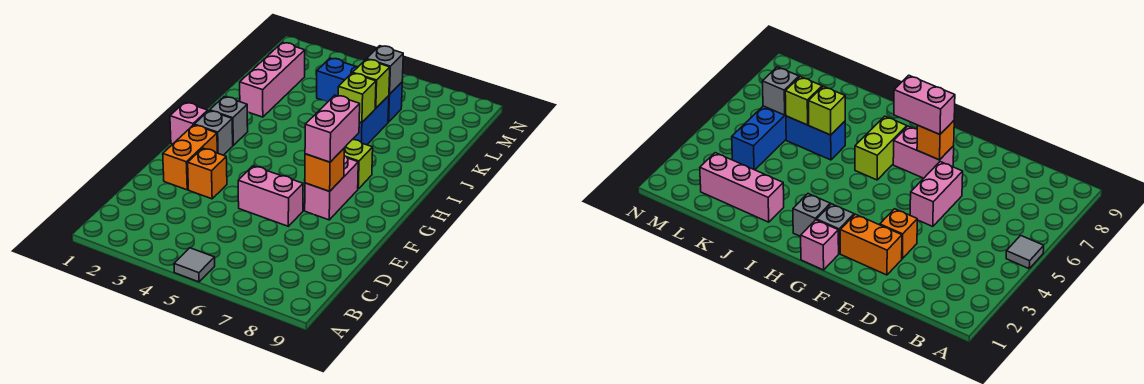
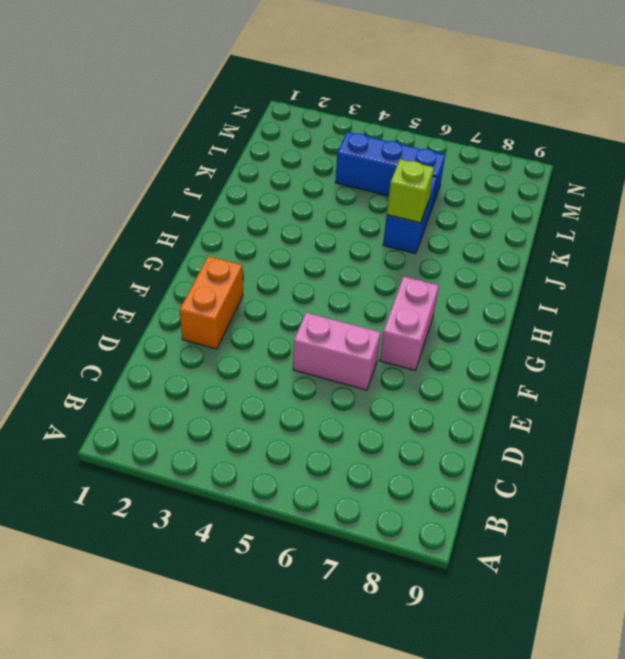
none -> grey tile A5 level 1
none -> orange brick E3 level 1
none -> pink brick G1 level 1

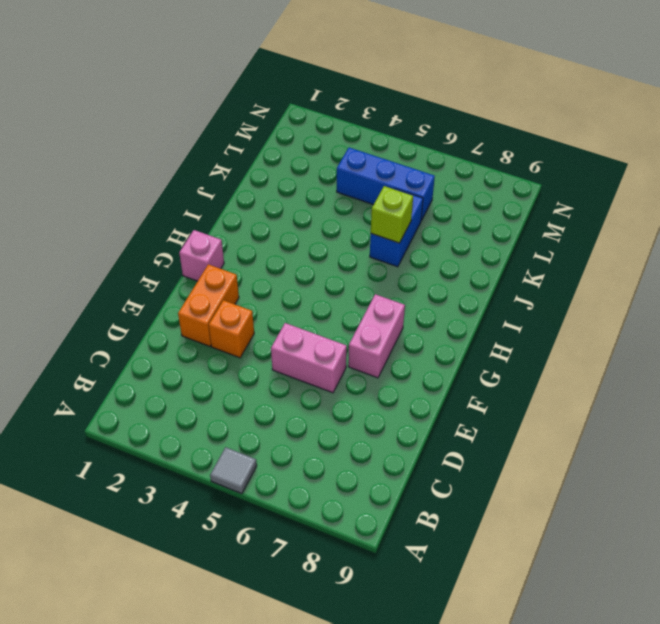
none -> grey brick G2 level 1
none -> grey brick H2 level 1
none -> lime brick H6:H7 level 1

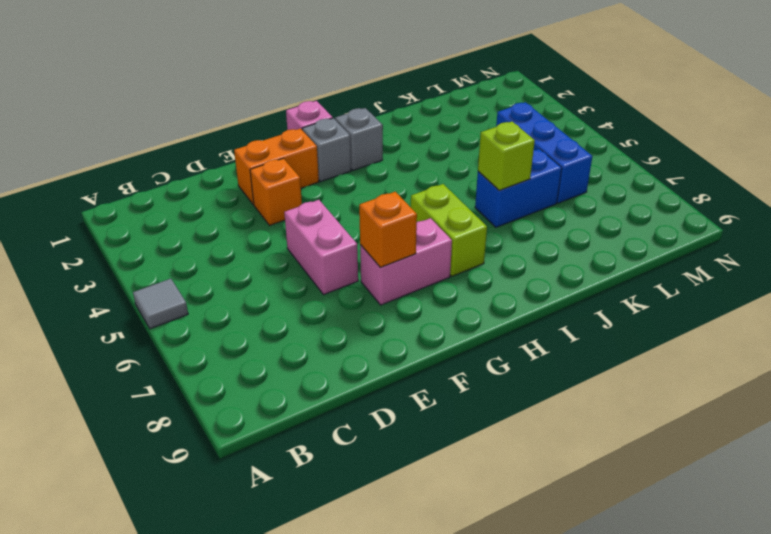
none -> pink brick J2:L2 level 1
none -> lime brick K6 level 2
none -> grey brick L6 level 2

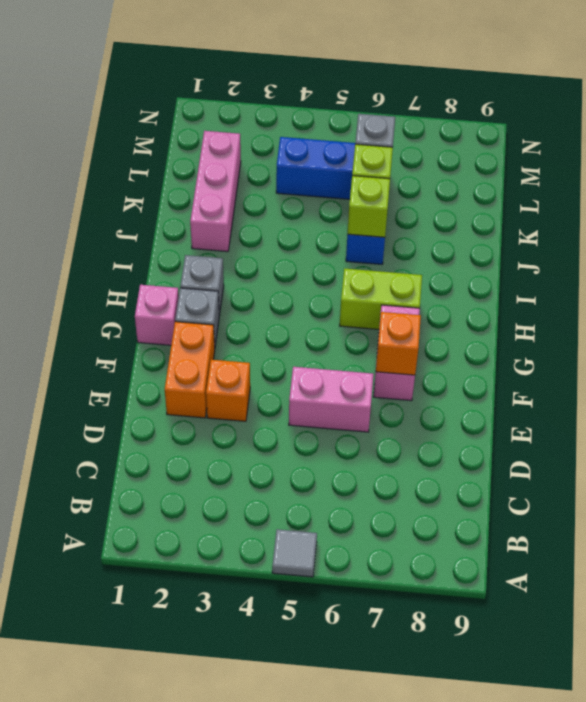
none -> pink brick F7:G7 level 3

